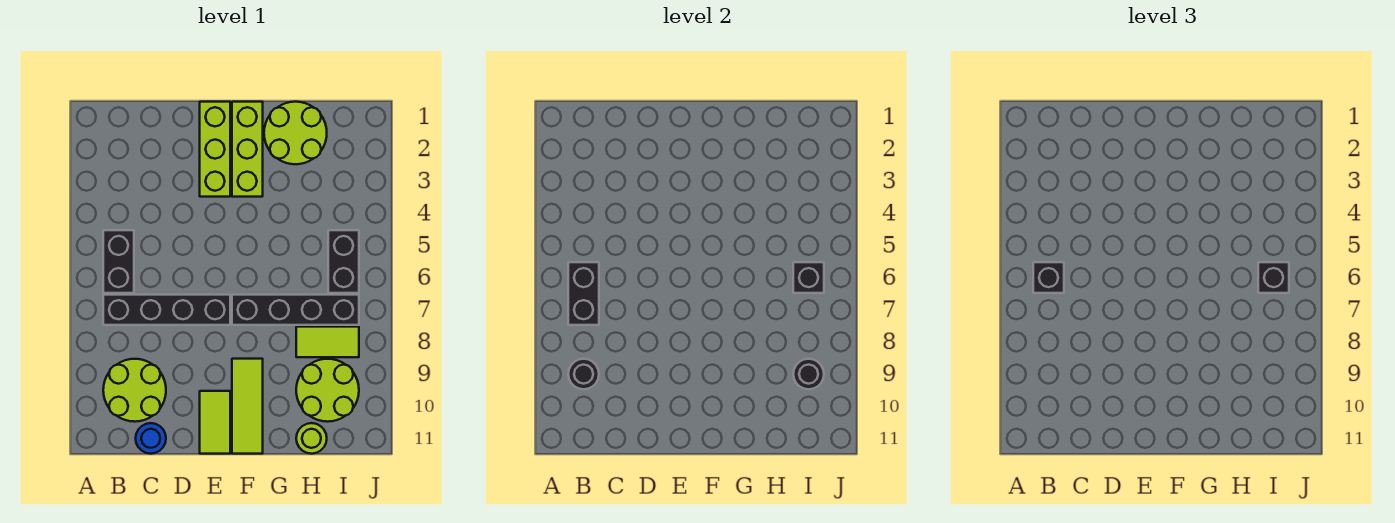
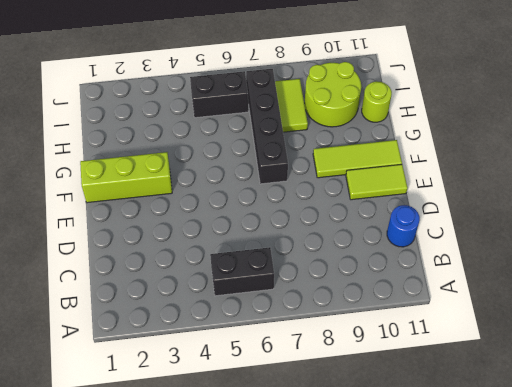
none -> black brick B7:E7 level 1
none -> lime round brick B9:C10 level 1
none -> lime brick E1:E3 level 1

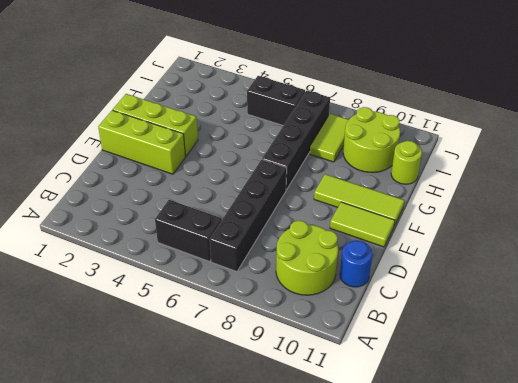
none -> lime round brick G1:H2 level 1
none -> black brick B6:B7 level 2
none -> black round brick B9 level 2

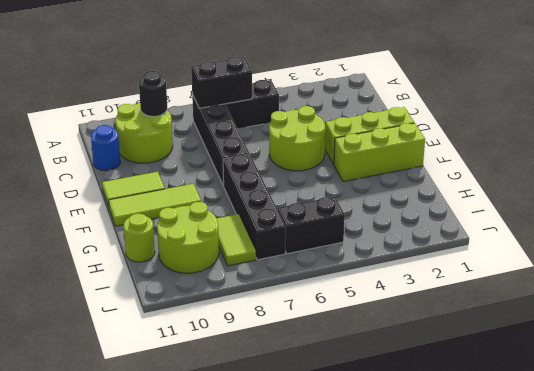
lime round brick D4:E5 level 1 -> lime round brick G1:H2 level 1
none -> black brick I6 level 2
none -> black round brick I9 level 2
none -> black brick B6 level 3

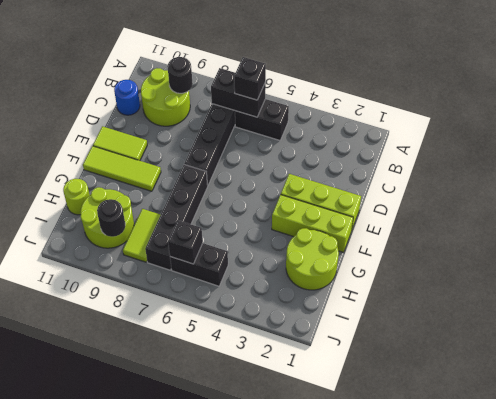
none -> black brick I6 level 3

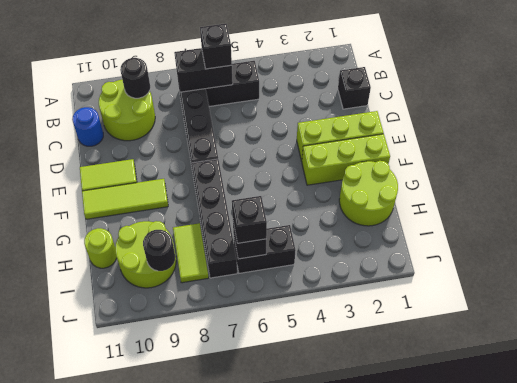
black brick C1 level 1 -> none

